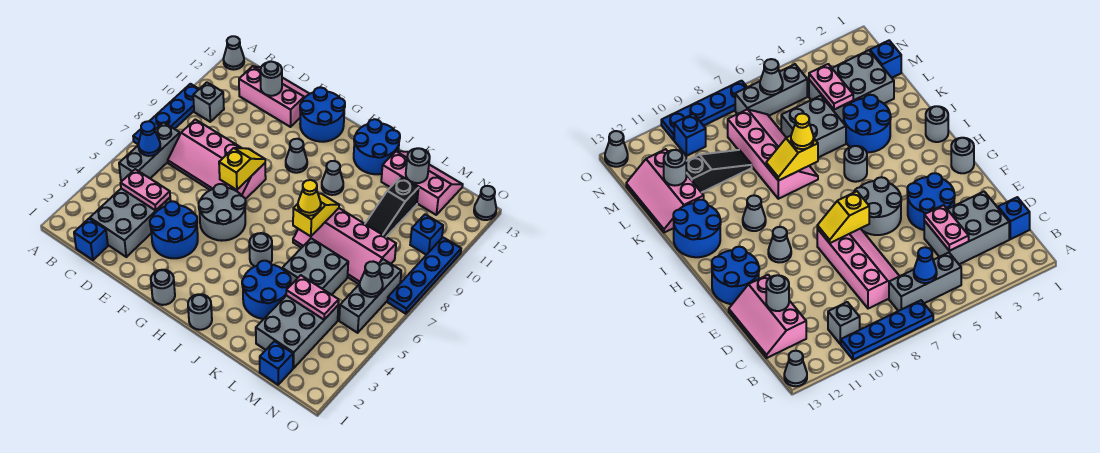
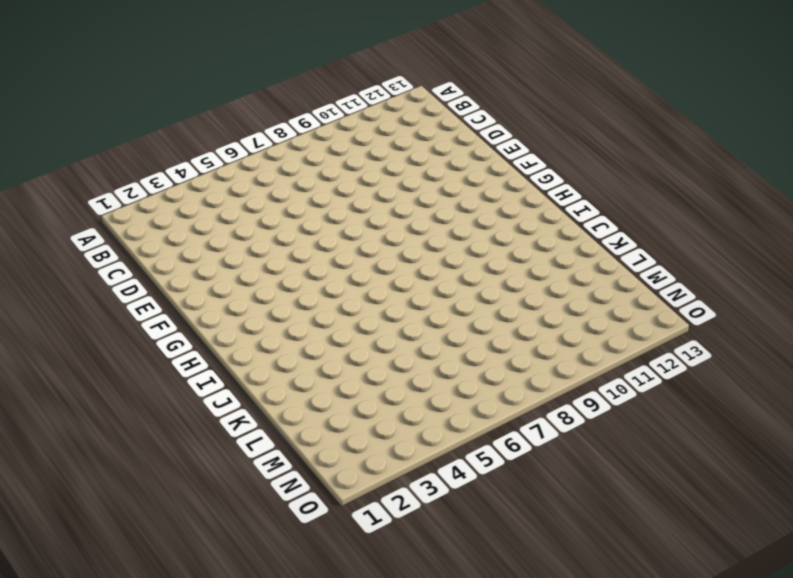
none -> blue plate A7:A10 level 1
none -> grey cone A13 level 1
none -> grey brick B5:B7 level 1
none -> grey brick B10 level 1

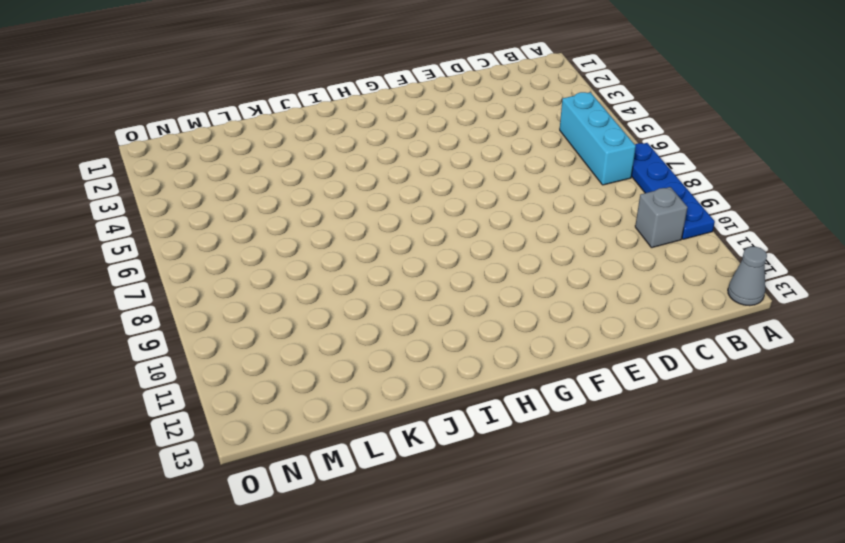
cyan brick B5:B7 level 1 -> grey brick B5:B7 level 1
none -> blue brick C1 level 1
none -> grey brick C2:D4 level 1
none -> pink slope C7:F8 level 1 top 8
none -> pink slope C12:E13 level 1 top 12

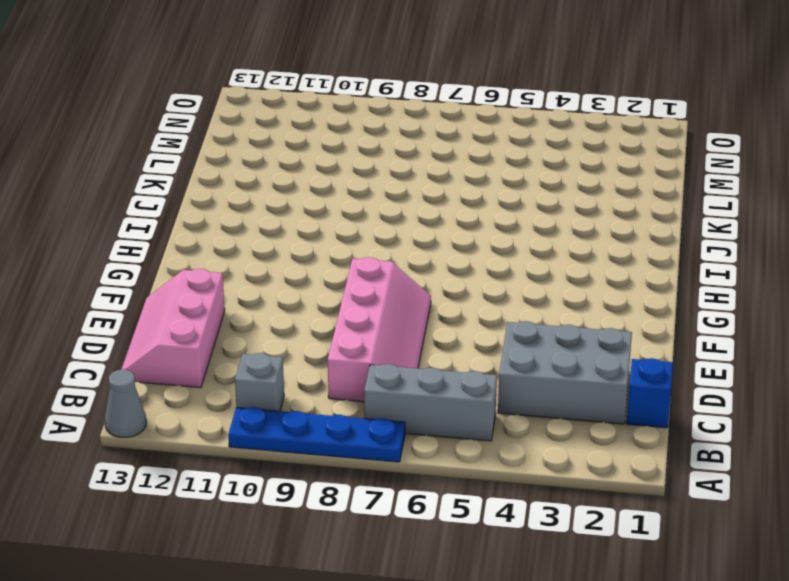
none -> blue round brick E3:F4 level 1
none -> grey round brick F5:G6 level 1
none -> blue round brick F12:G13 level 1
none -> grey round brick G1 level 1

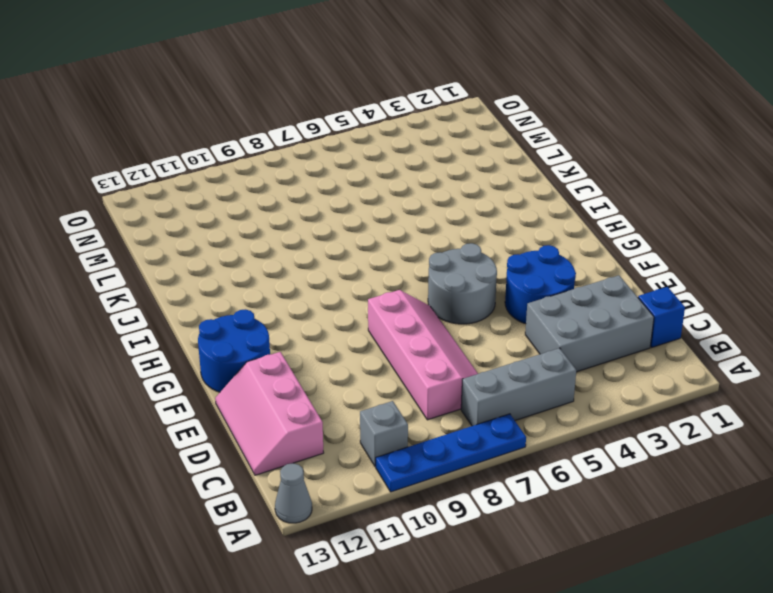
none -> grey round brick G1 level 1
none -> grey cone G10 level 1
none -> grey round brick I1 level 1
none -> grey round brick I5 level 1

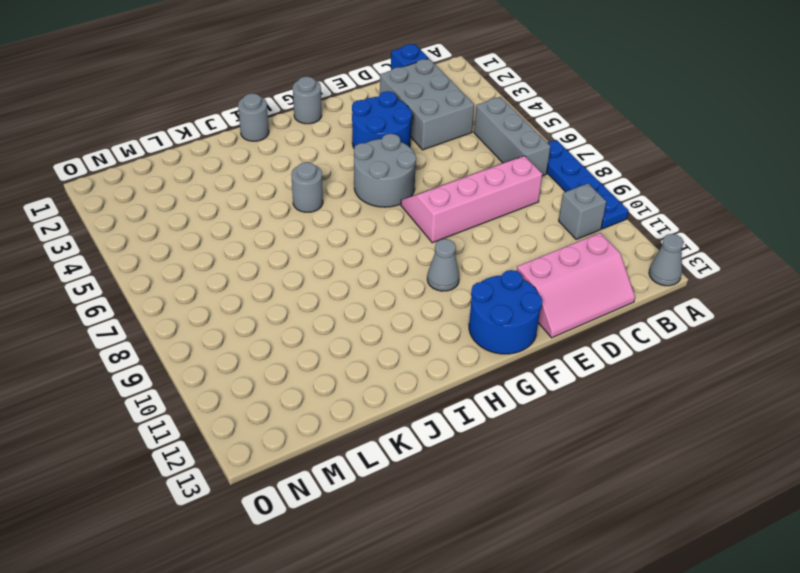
none -> grey cone I10 level 1
none -> blue round brick I12:J13 level 1
none -> blue round brick J3:K4 level 1
none -> pink slope J7:M8 level 1 top 8

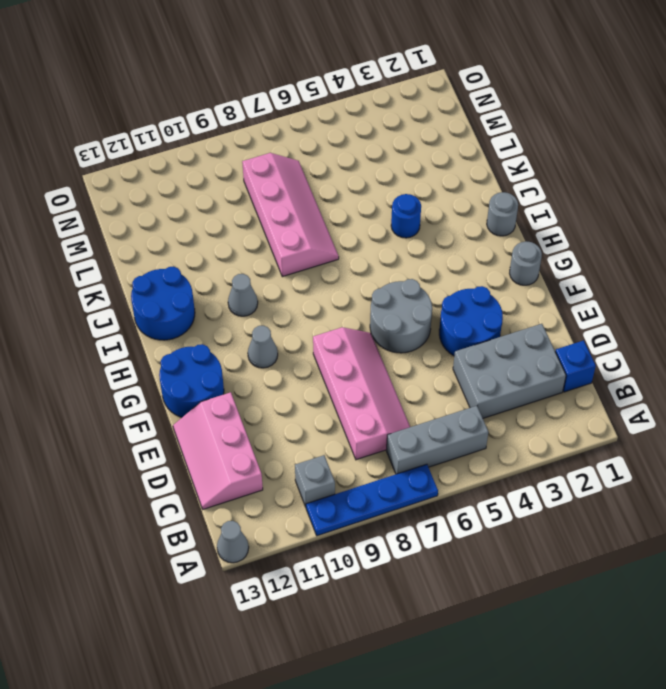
blue round brick J4 level 1 -> blue round brick J3:K4 level 1
none -> grey round brick I5 level 1
none -> grey brick K5:L6 level 1
none -> pink slope K12:M13 level 1 top 12
none -> grey brick L2:M4 level 1

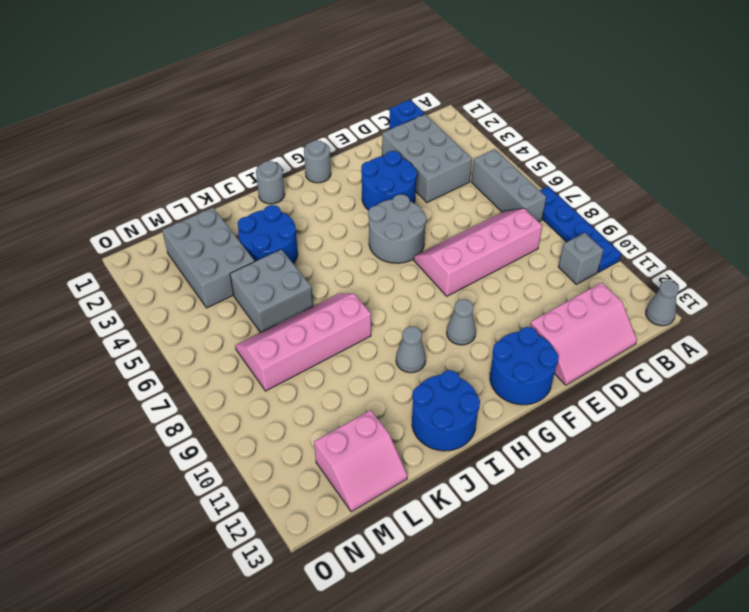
pink slope L12:M13 level 1 top 12 -> pink slope K12:M13 level 1 top 12
none -> grey round brick I5 level 1
none -> black slope L9:L11 level 1 top 11
none -> blue brick M1 level 1
none -> grey brick N5:N7 level 1

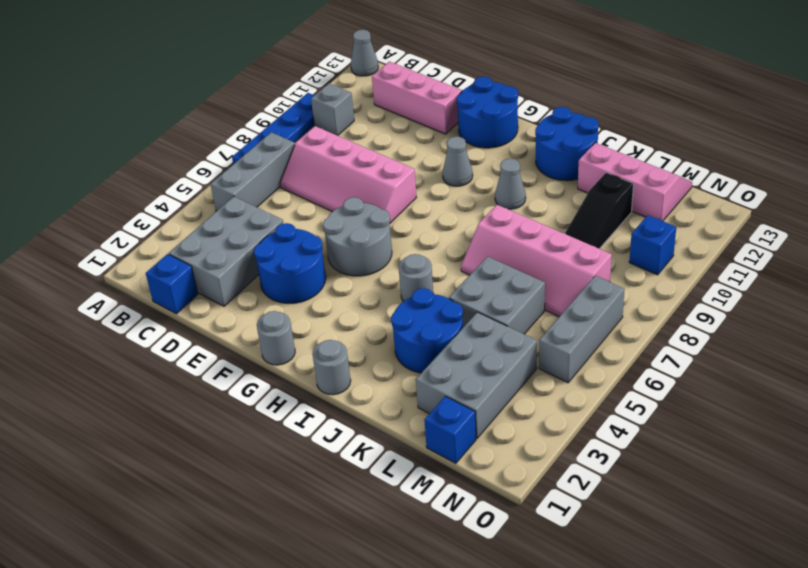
none -> blue plate O7:O10 level 1
none -> grey cone O13 level 1
none -> blue cone B6 level 2
none -> pink plate C4:D4 level 2

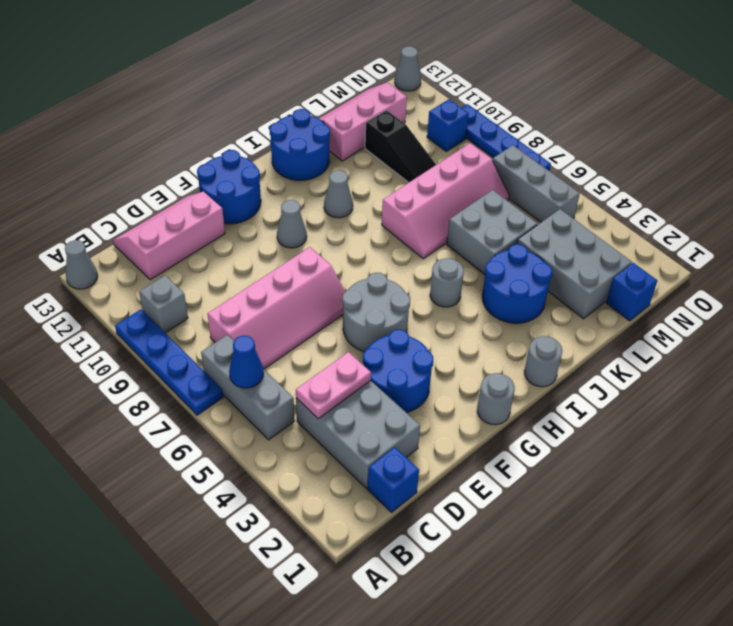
none -> grey round brick D12 level 2
none -> yellow slope F7:F8 level 2 top 7
none -> yellow slope J7:J8 level 2 top 7
none -> pink plate L4:M4 level 2

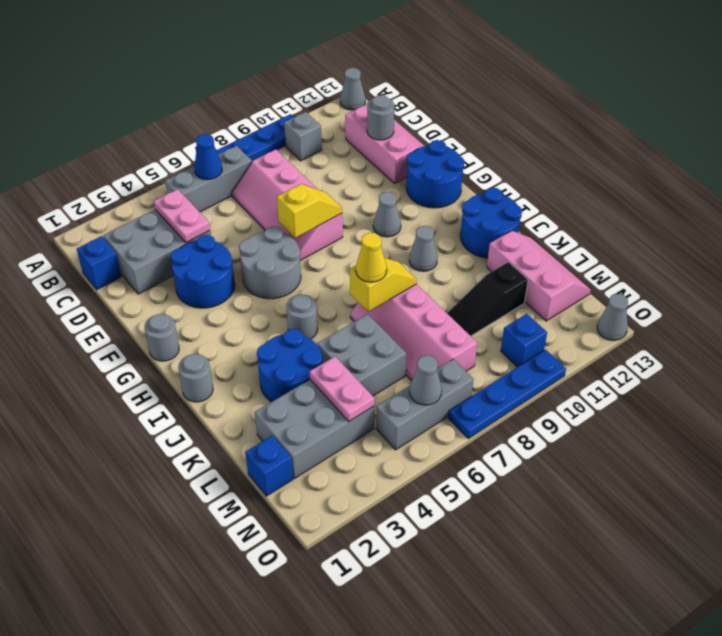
none -> grey round brick L12 level 2

